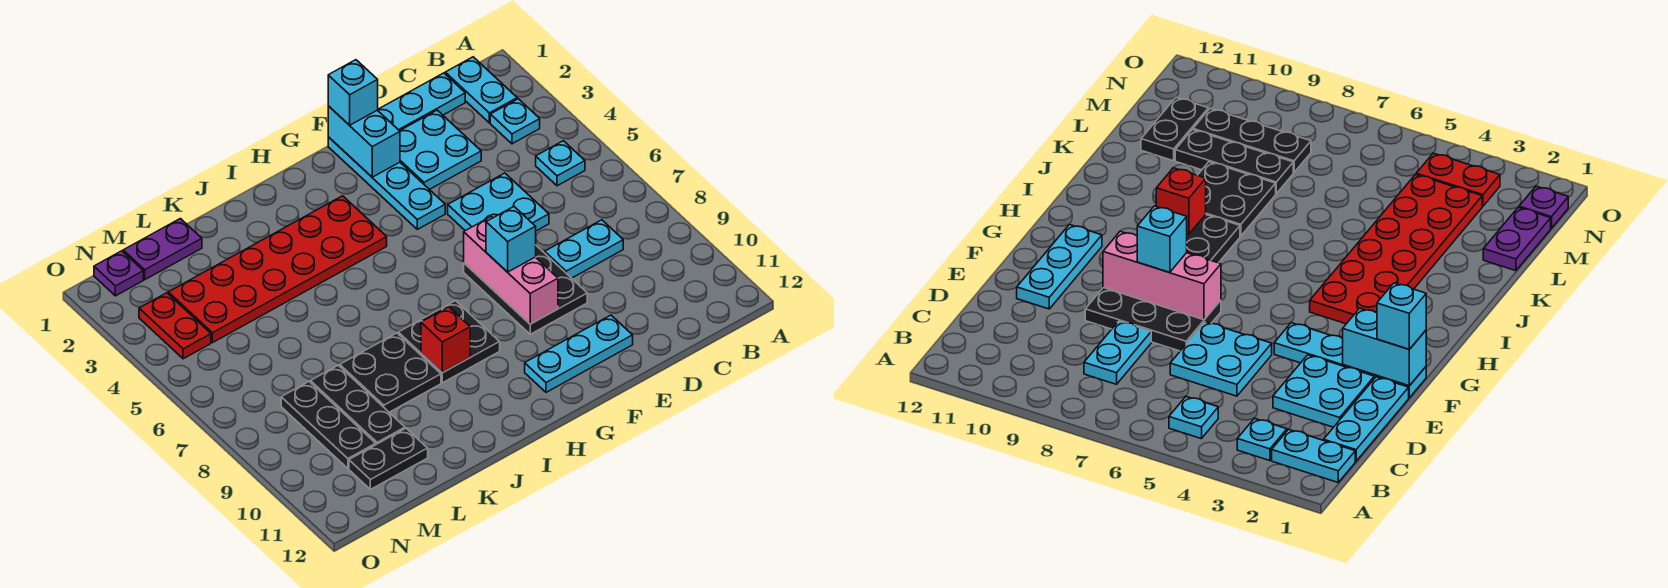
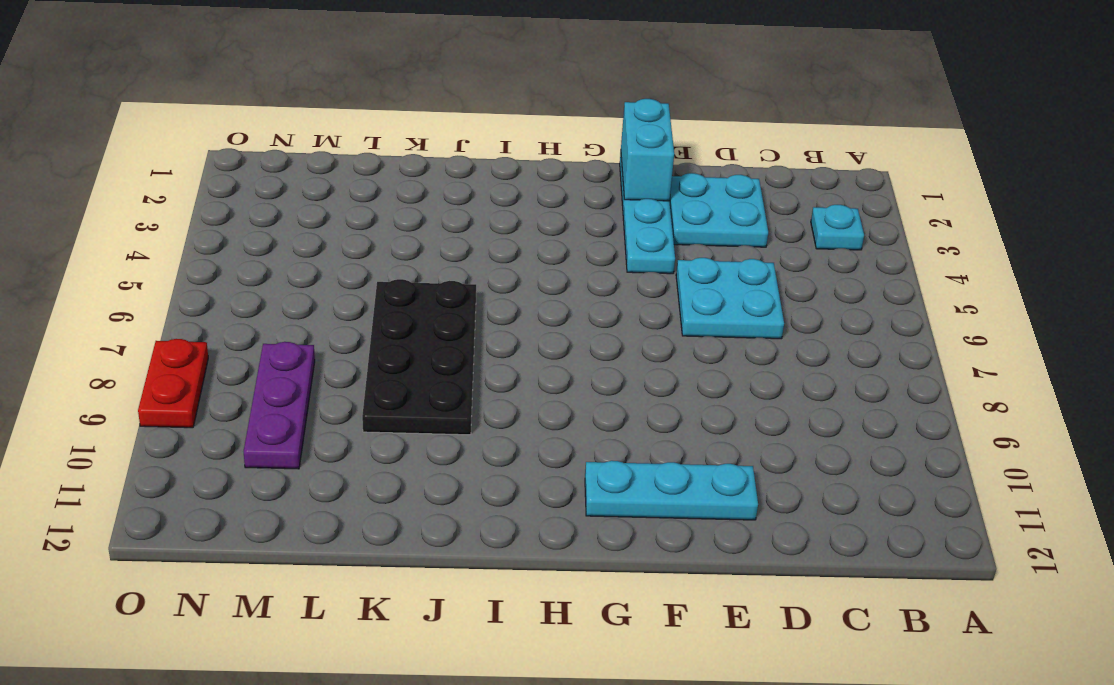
black plate J6:K9 level 1 -> black plate J8:K9 level 1
purple plate M8:M10 level 1 -> black plate M8:M10 level 1
red plate O8:O9 level 1 -> red plate N3:N4 level 1
none -> cyan plate B1:B2 level 1
none -> cyan plate B5 level 1
none -> cyan plate C1:E1 level 1

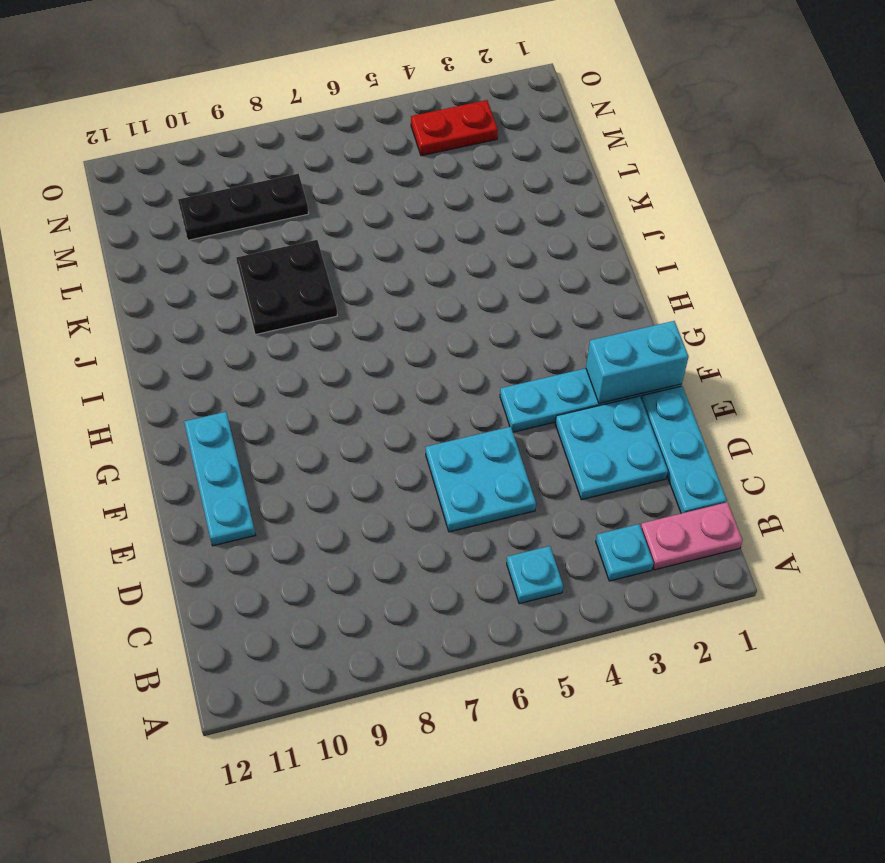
pink plate B1:B2 level 1 -> cyan plate B1:B2 level 1
none -> cyan plate C8:D8 level 1
none -> black plate E7:F9 level 1
none -> red plate H3:M4 level 1

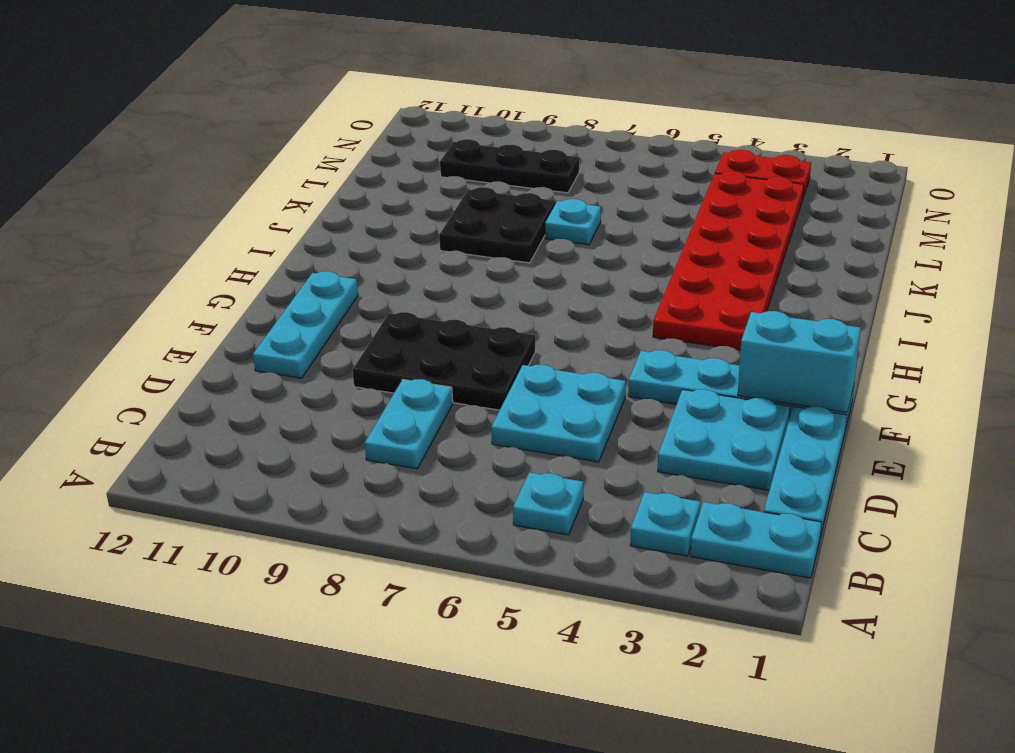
cyan plate K7 level 1 -> none
none -> black plate H8:I9 level 1
none -> purple plate L1:M1 level 1
none -> black plate L8:L10 level 1

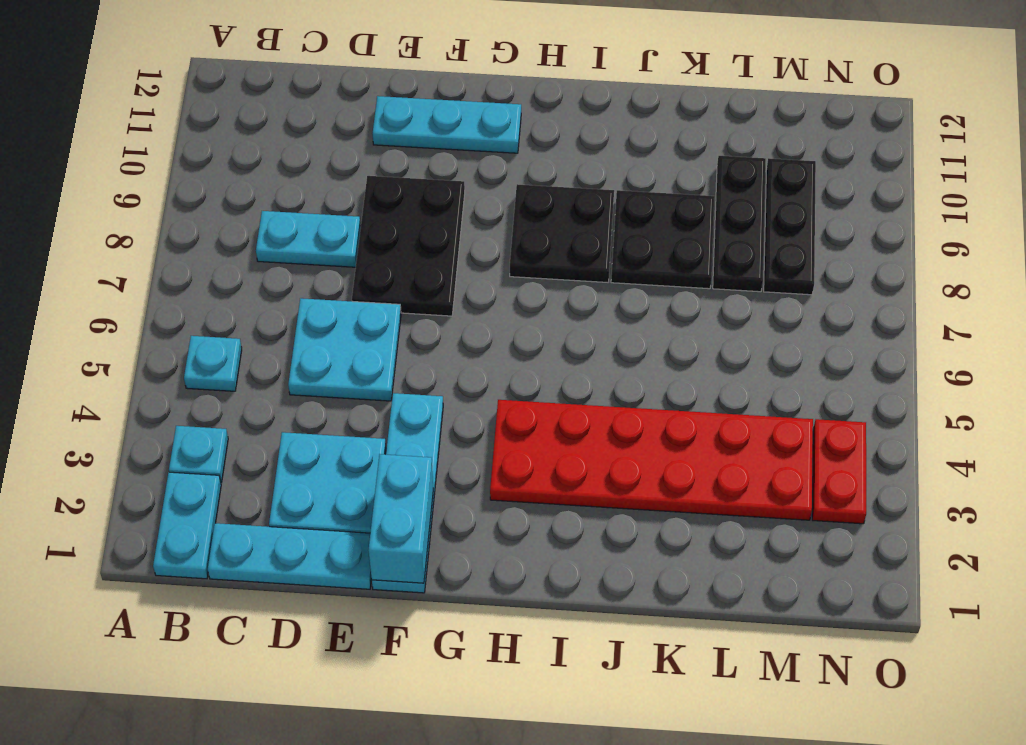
none -> purple plate L1:M1 level 1
none -> black plate L11:M11 level 1
none -> purple plate N1 level 1

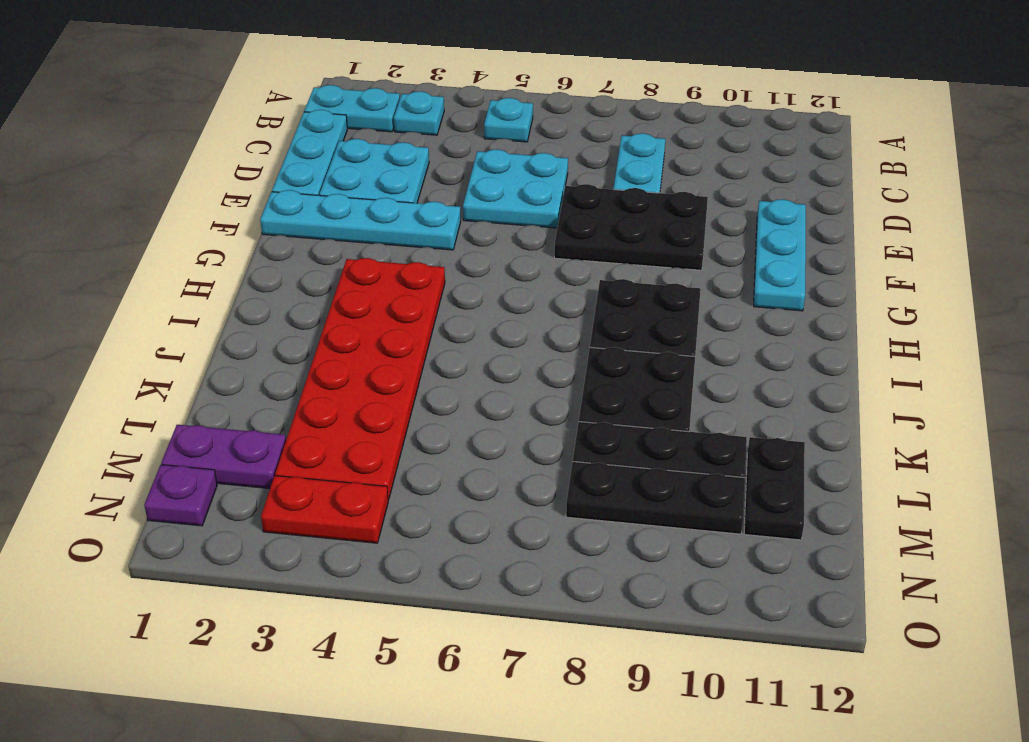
purple plate M1:M2 level 1 -> purple plate L1:M1 level 1
none -> cyan brick F1:F2 level 2
none -> pink brick F7:F9 level 2
none -> red brick I9 level 2

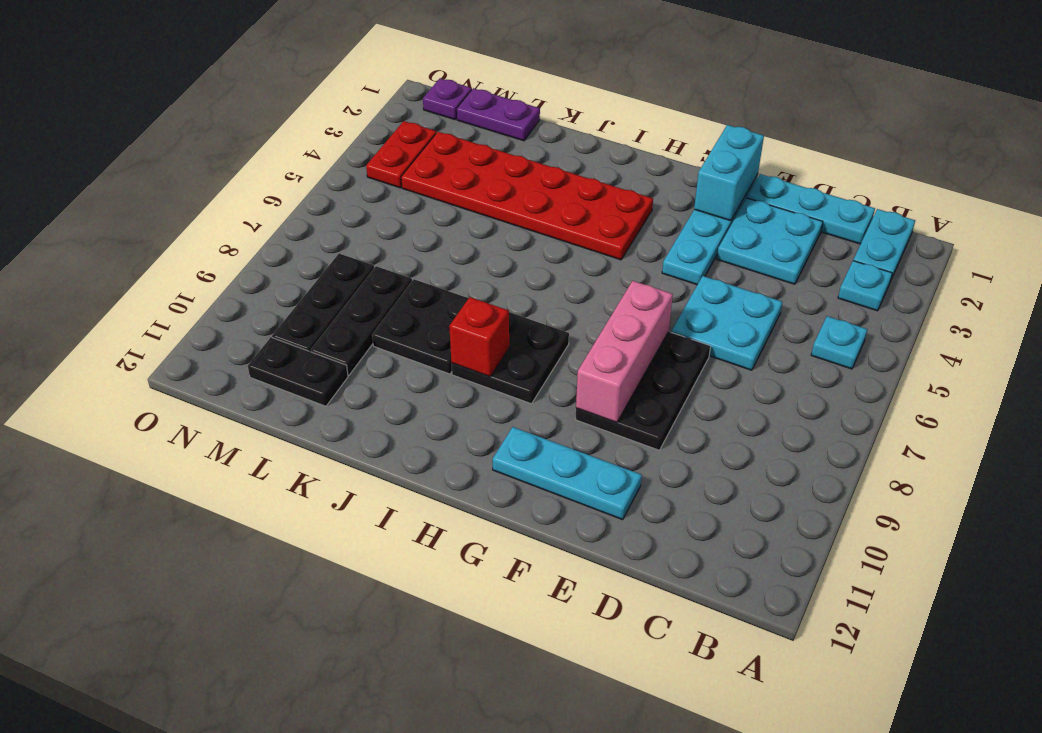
none -> cyan plate C8:D8 level 1
none -> cyan brick F1 level 3
none -> cyan brick F8 level 3

